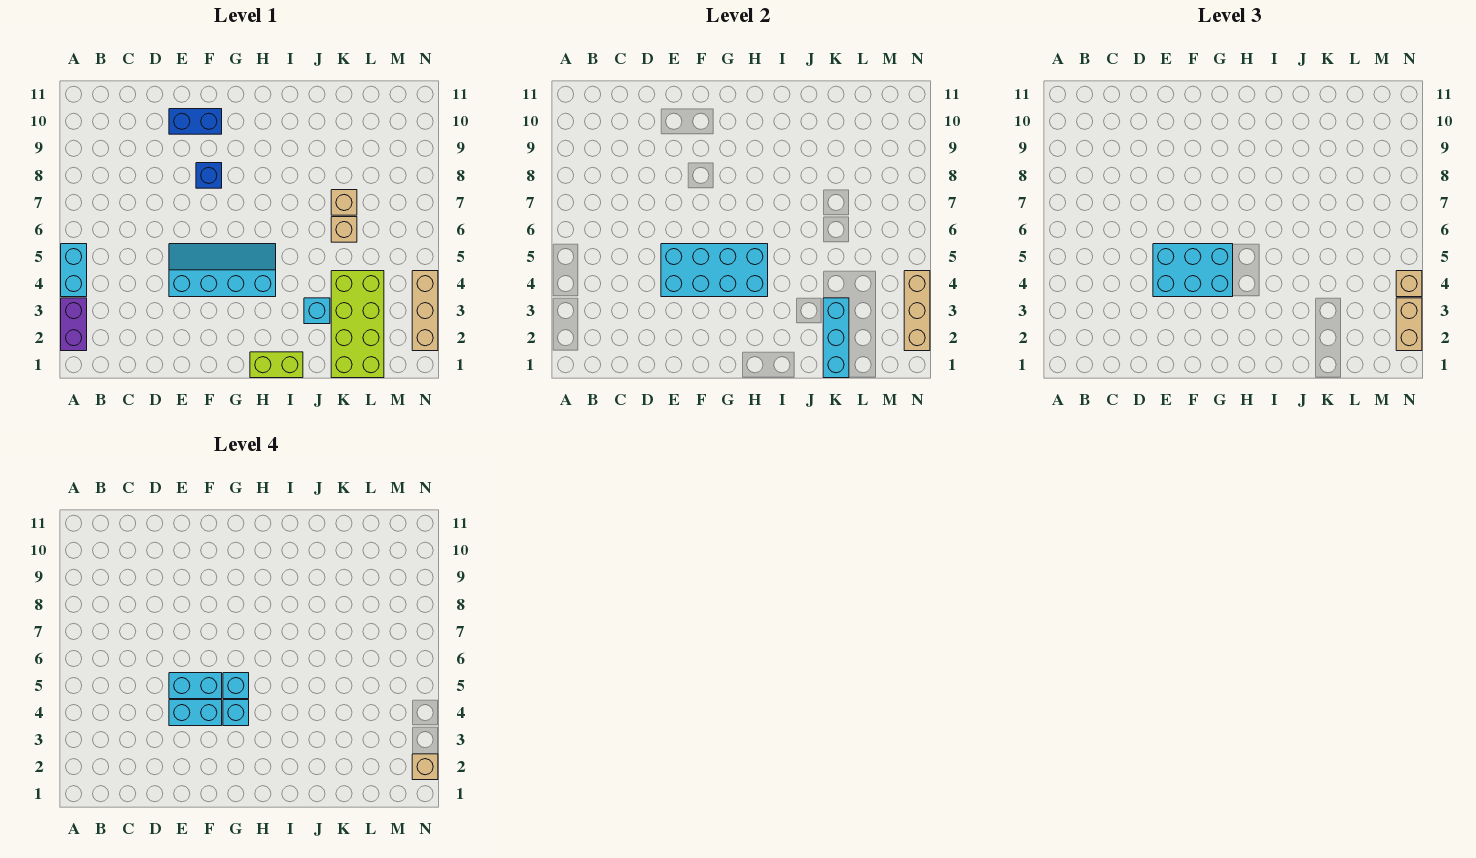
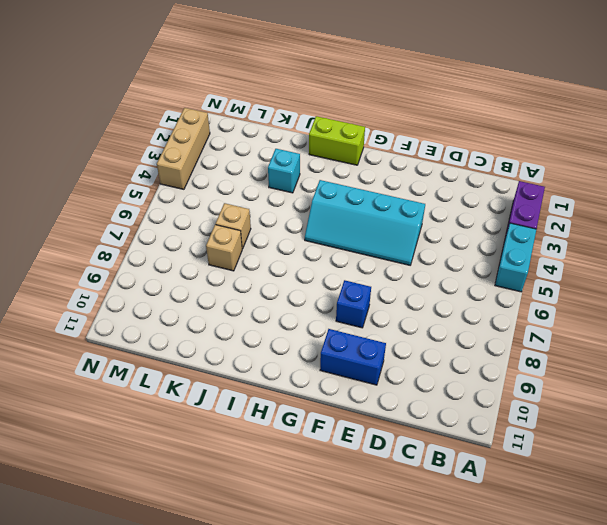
none -> lime brick K1:L4 level 1
none -> cyan brick E4:H5 level 2
none -> cyan brick K1:K3 level 2

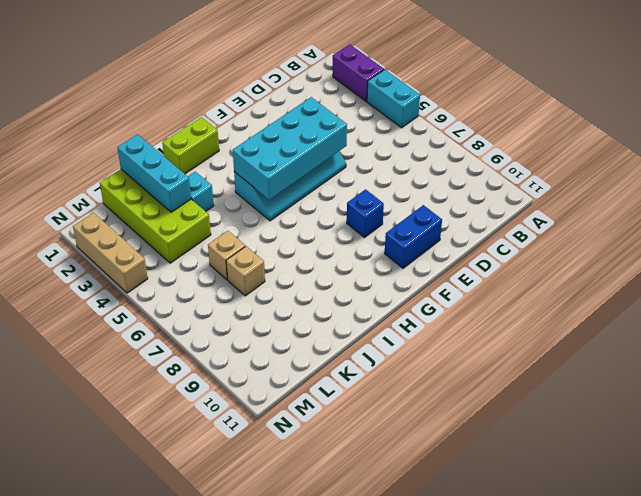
none -> tan brick N2:N4 level 2
none -> cyan brick E4:G5 level 3
none -> tan brick N2:N3 level 3

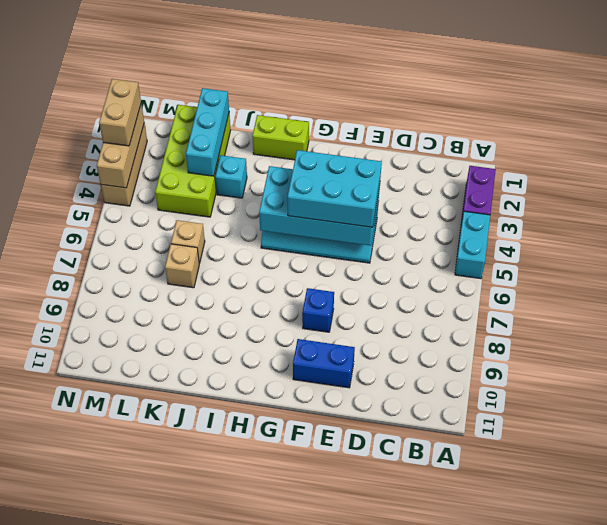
none -> tan brick N4 level 3
none -> cyan brick E4:F4 level 4
none -> cyan brick E5:F5 level 4

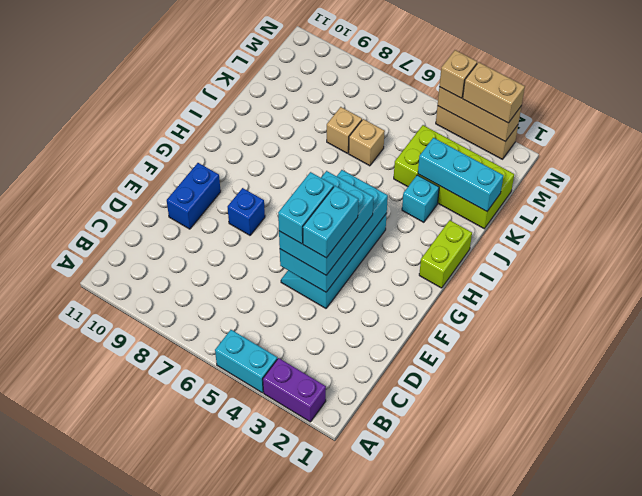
none -> cyan brick G4 level 4
none -> cyan brick G5 level 4
none -> tan brick N2 level 4

